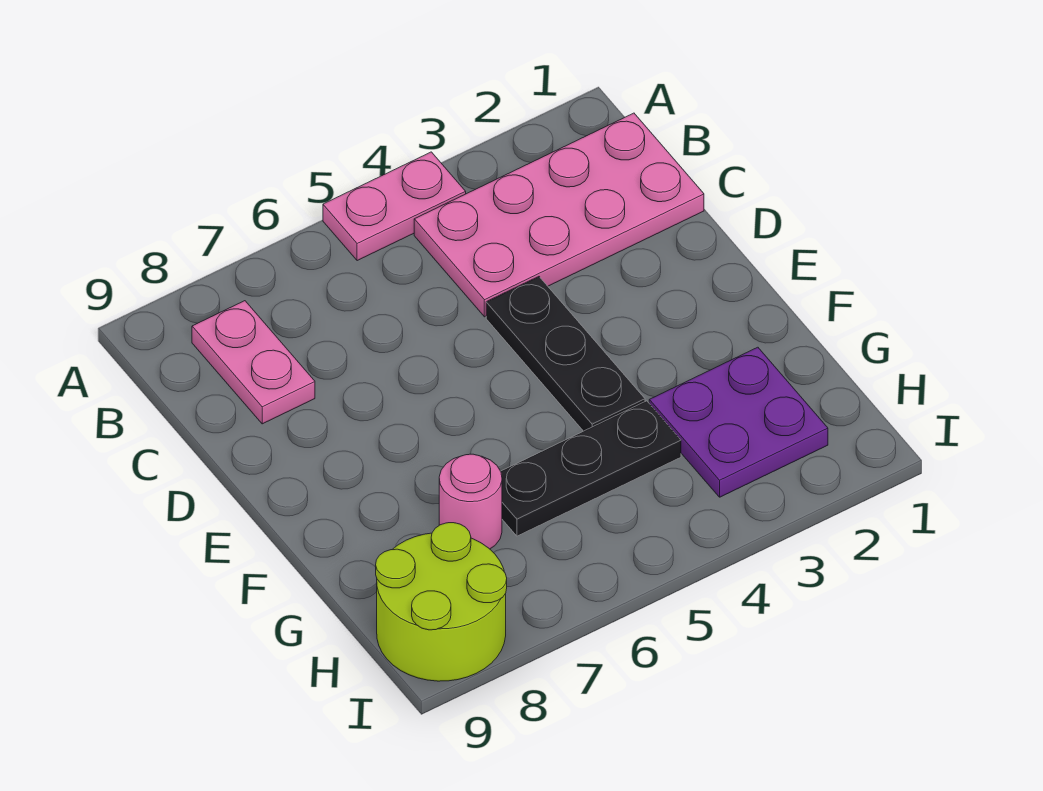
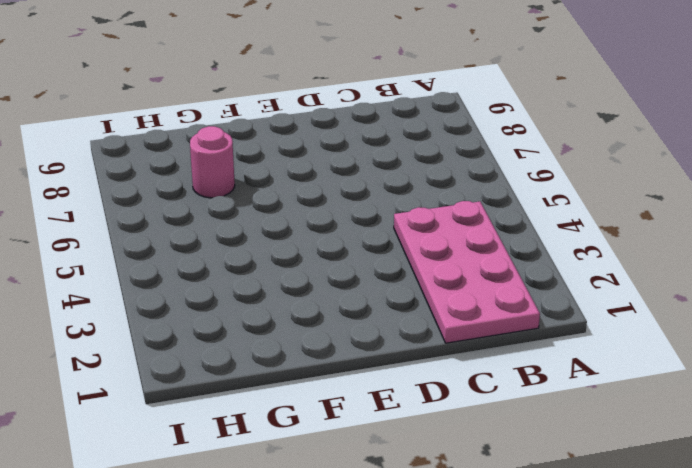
none -> pink plate A4:A5 level 1
none -> pink plate B8:C8 level 1

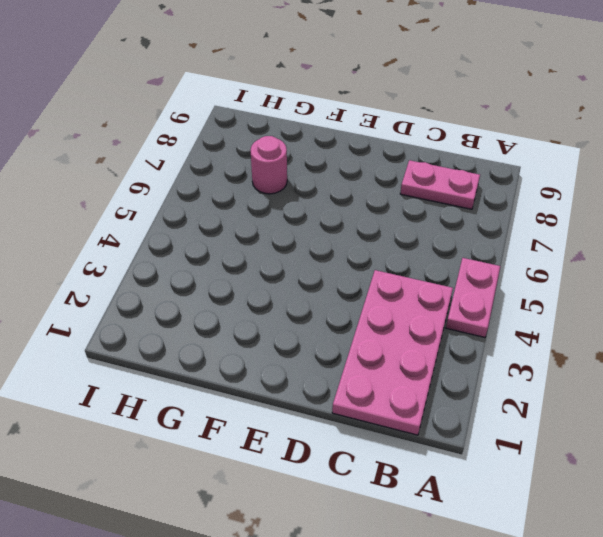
none -> black plate D4:F4 level 1
none -> purple plate G2:H3 level 1

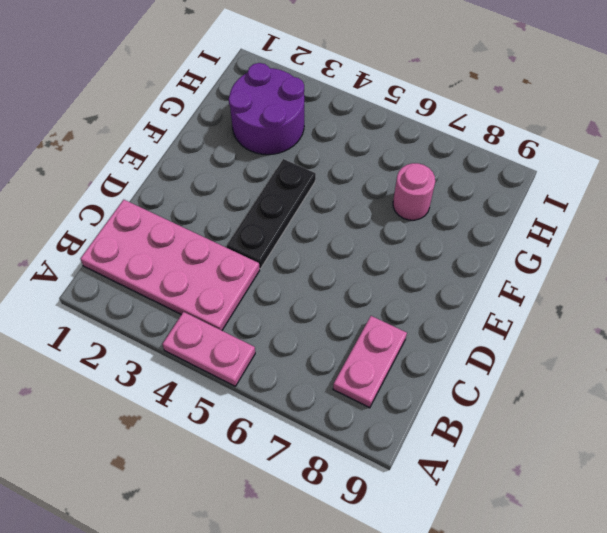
purple round brick G2:H3 level 1 -> purple plate G2:H3 level 1
none -> black plate G4:G6 level 1
none -> lime round brick H8:I9 level 1

